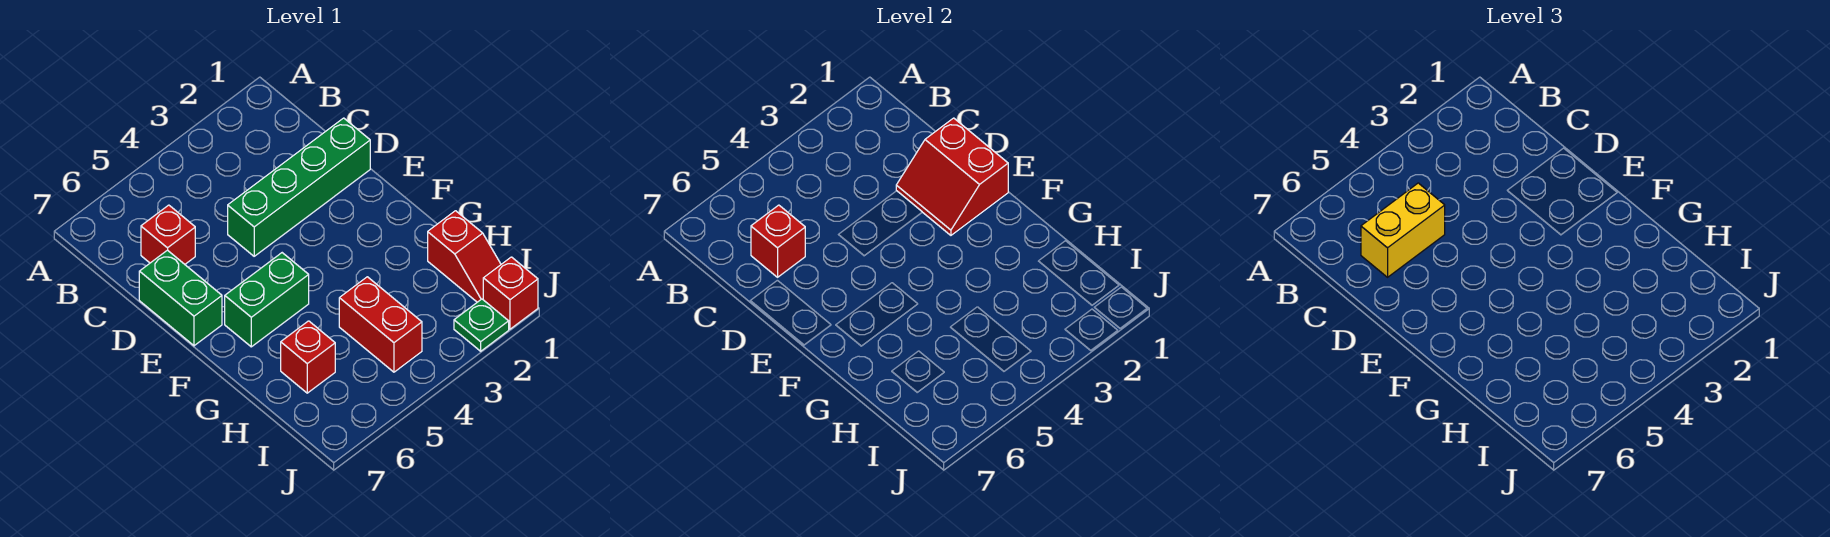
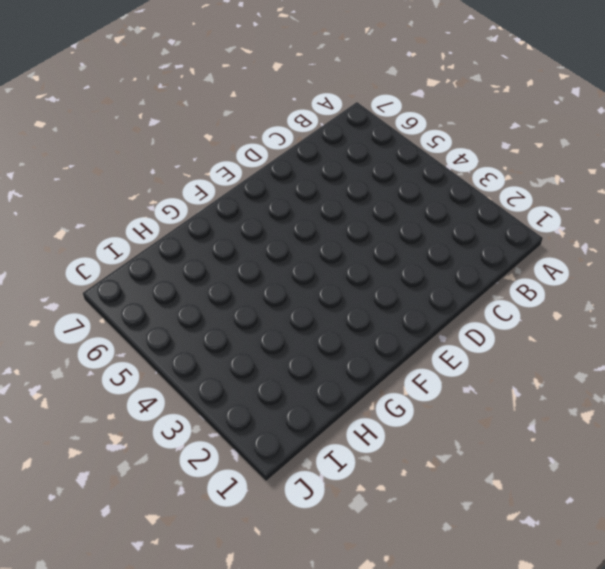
none -> red brick C6 level 1
none -> green brick D1:D4 level 1
none -> green brick D7:E7 level 1

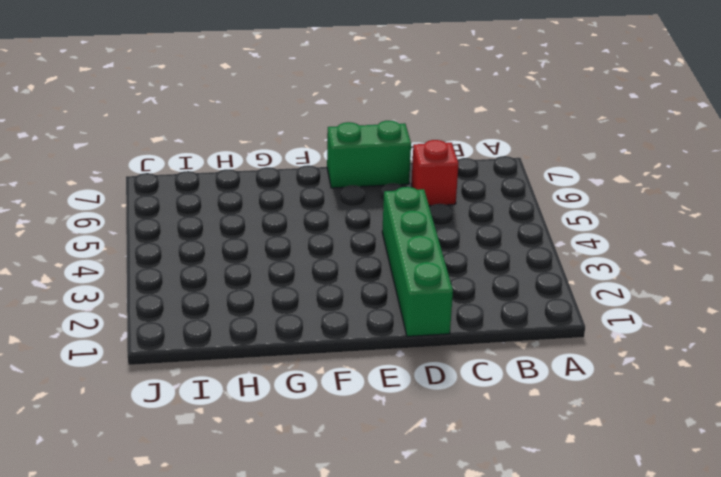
none -> green brick F5:F6 level 1
none -> red slope H1:I1 level 1 top H
none -> red brick H4:I4 level 1

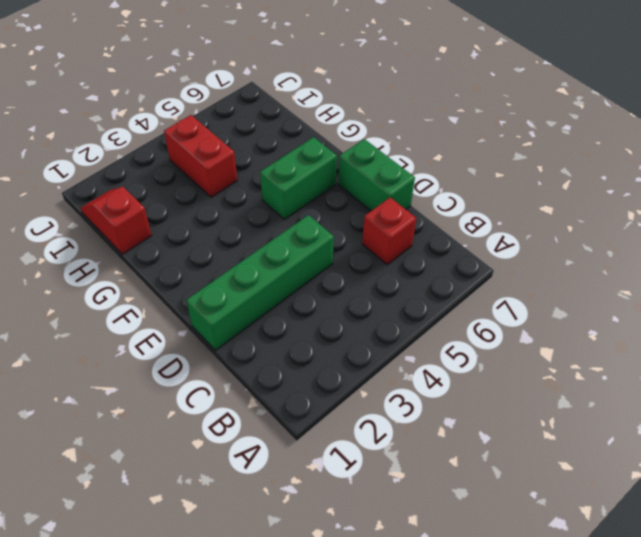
none -> red brick H6 level 1
none -> red brick J1 level 1
none -> green plate J2 level 1

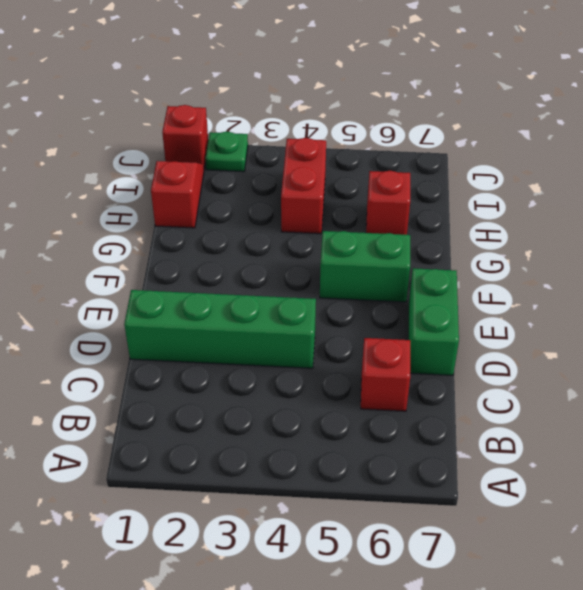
none -> red brick C6 level 2
none -> red slope D1:E2 level 2 top 1
none -> yellow brick C5:C6 level 3

